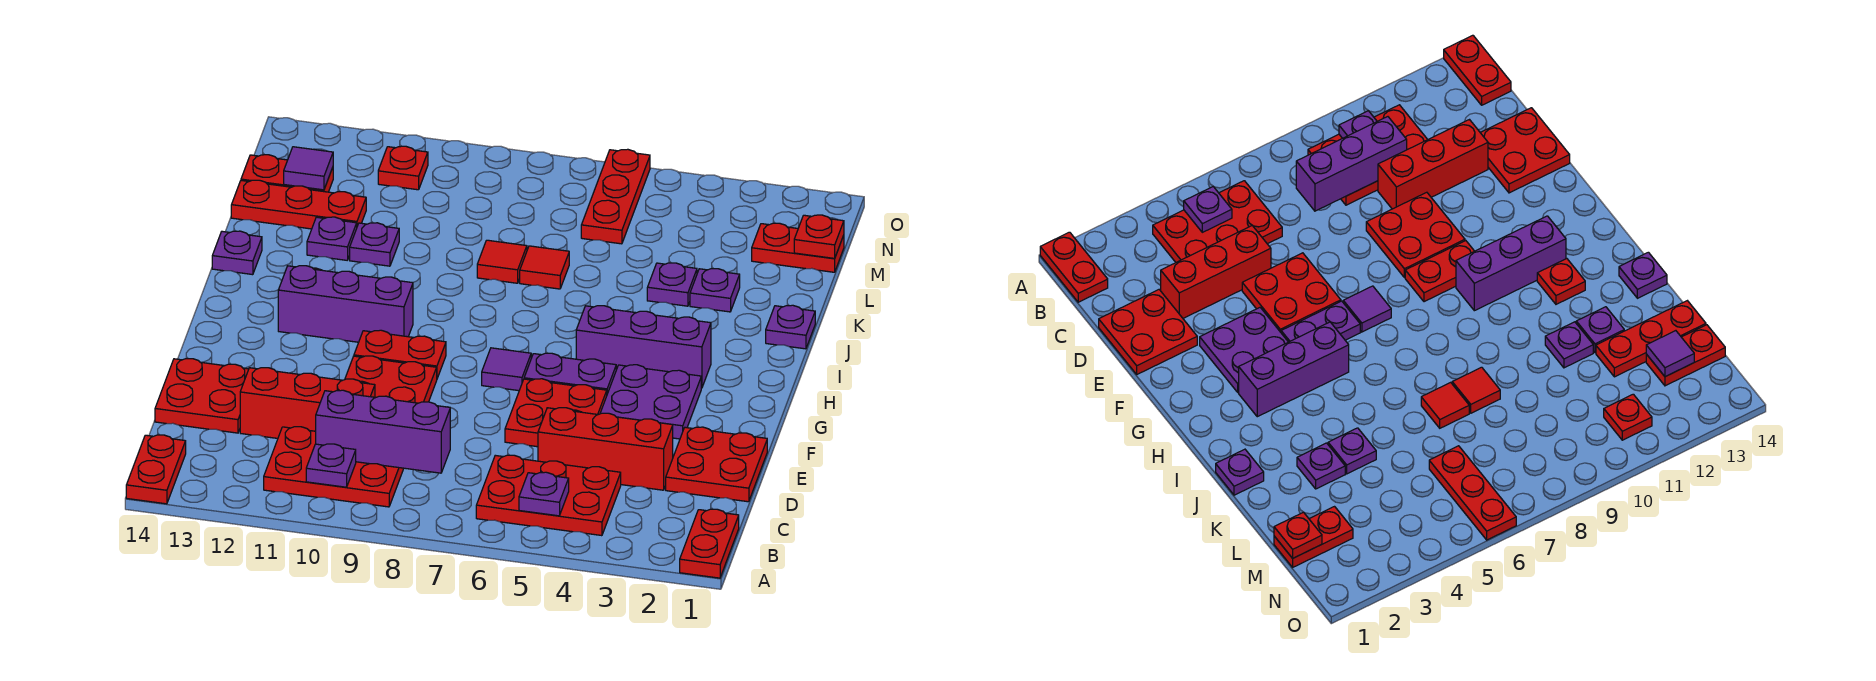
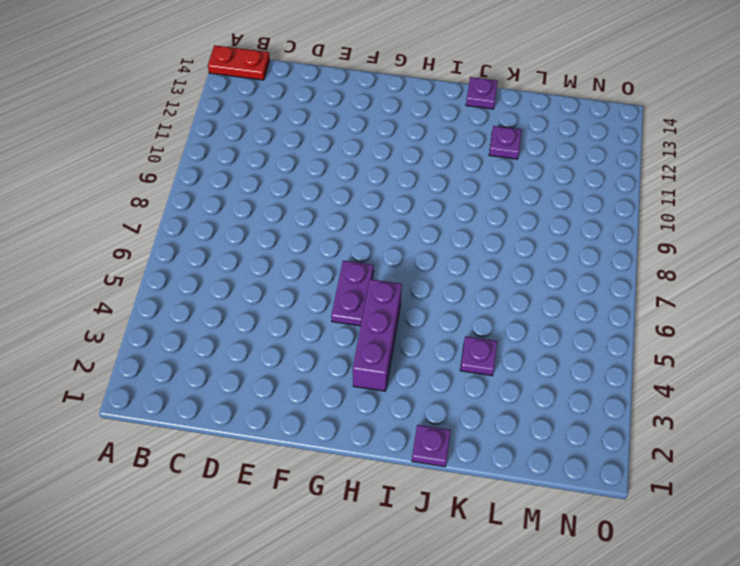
none -> red plate A1:B1 level 1
none -> red plate B4:C6 level 1
none -> red plate B9:C11 level 1
none -> red plate D1:E2 level 1

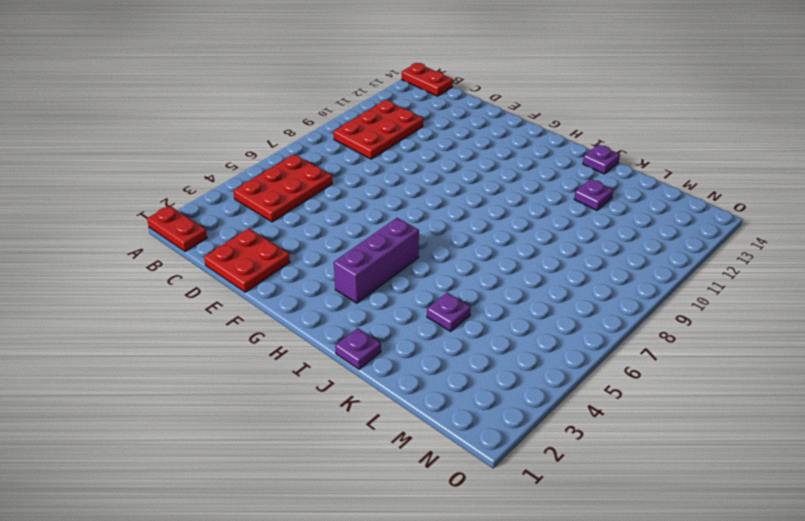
none -> red brick D3:D5 level 1
none -> red brick D10:D12 level 1
none -> red plate D13:E14 level 1
none -> red plate E5:F6 level 1

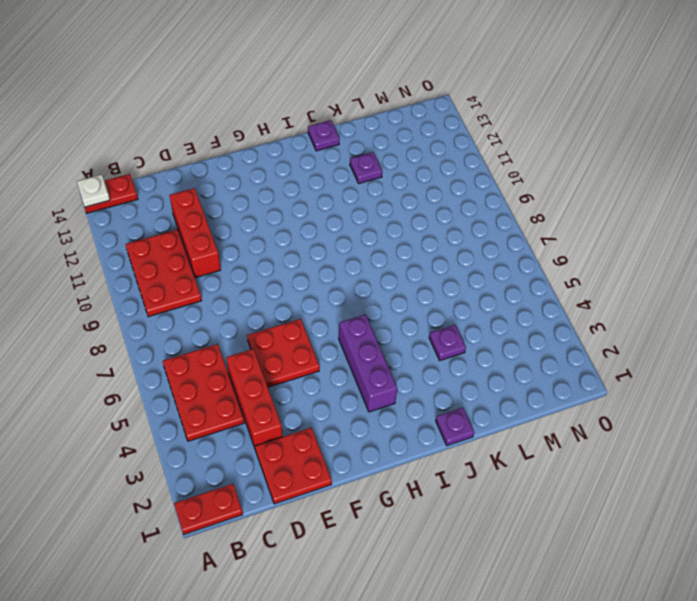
white plate A14 level 2 -> none
none -> red plate D13:E14 level 1
none -> red plate E9:F10 level 1
none -> purple plate F3:G4 level 1
none -> purple plate G5:G6 level 1

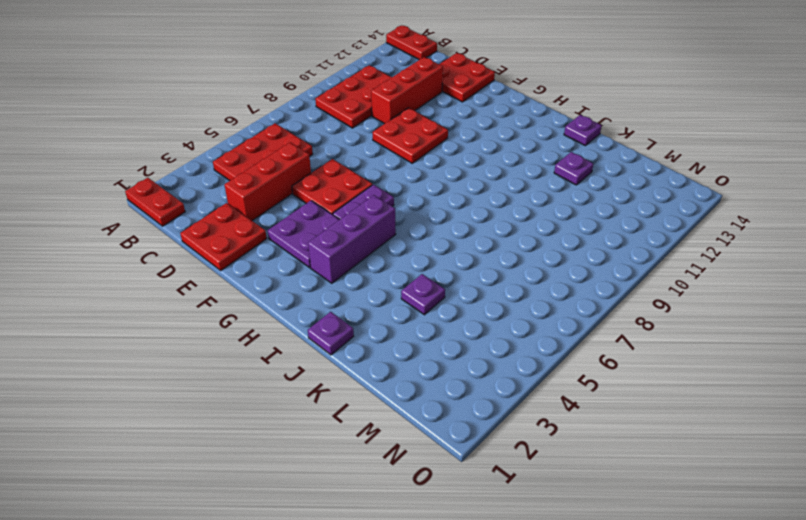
none -> purple tile G7 level 1
none -> red plate G9:G10 level 1
none -> purple brick H10:H12 level 1
none -> red plate I12 level 1

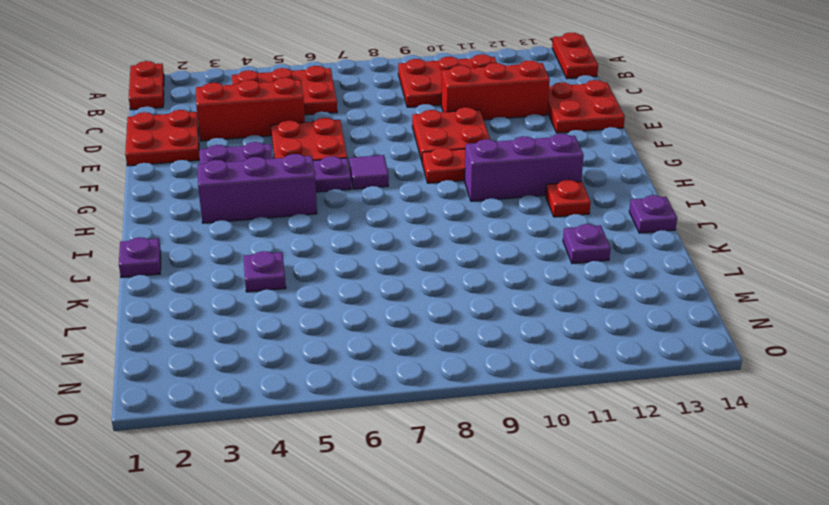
none -> purple plate K3 level 1
none -> red tile K7 level 1
none -> red tile K8 level 1
none -> purple plate K11 level 1

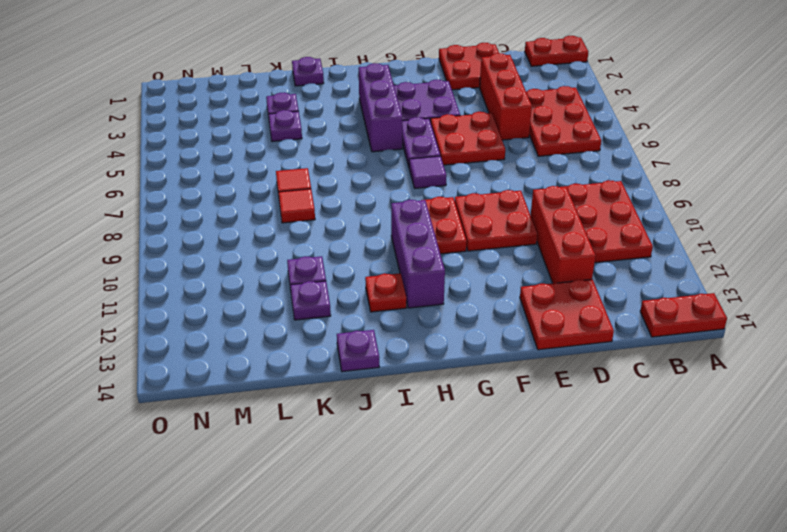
none -> red plate L12:L14 level 1
none -> red plate M1:M2 level 1
none -> red plate M6:O6 level 1
none -> red plate M13:M14 level 1

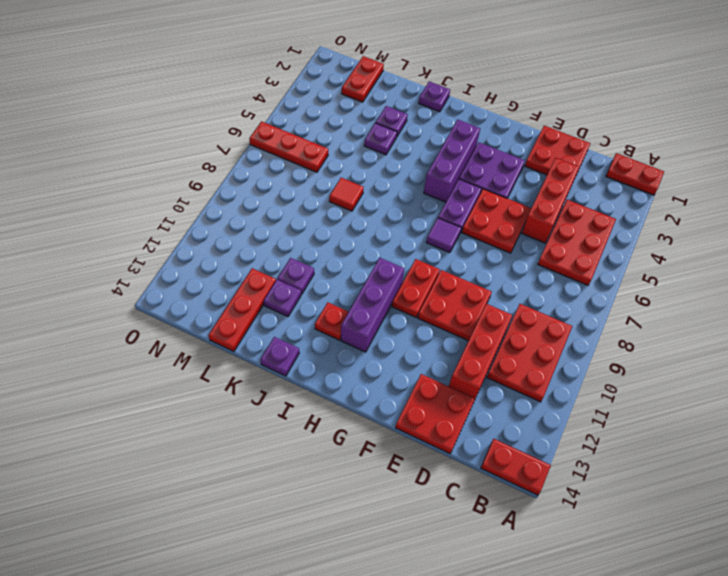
none -> red tile K8 level 1
none -> red plate M13:M14 level 1
none -> red plate N11 level 1
none -> purple plate B5 level 2

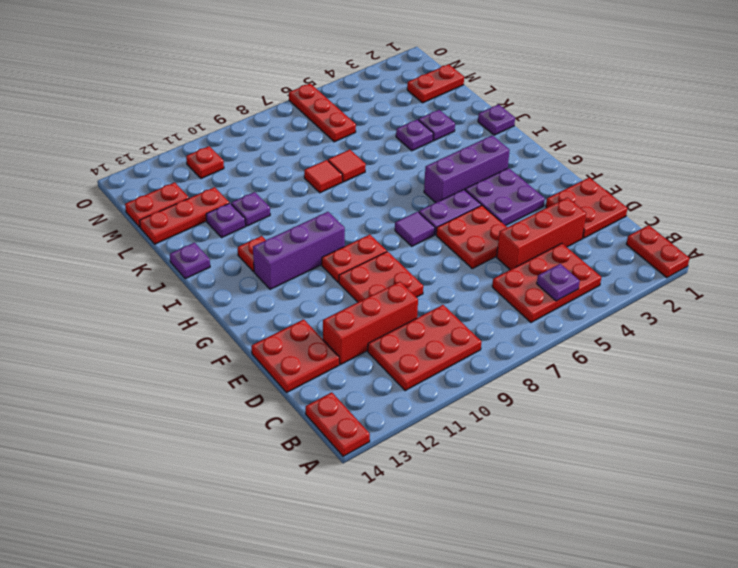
none -> purple plate B10 level 2
none -> purple brick C8:C10 level 2
none -> red plate M1 level 2
none -> purple tile M13 level 2

